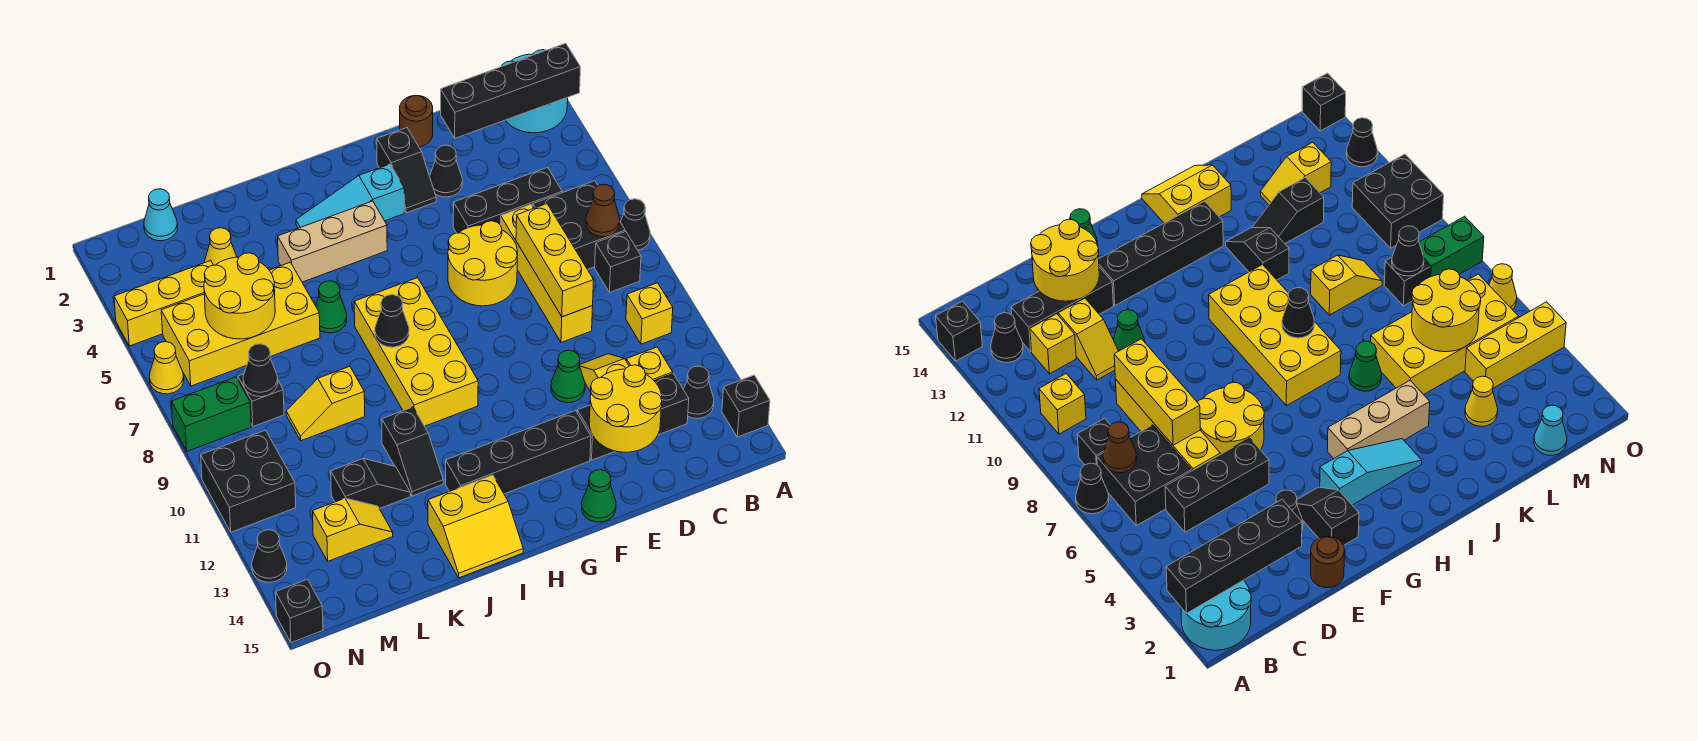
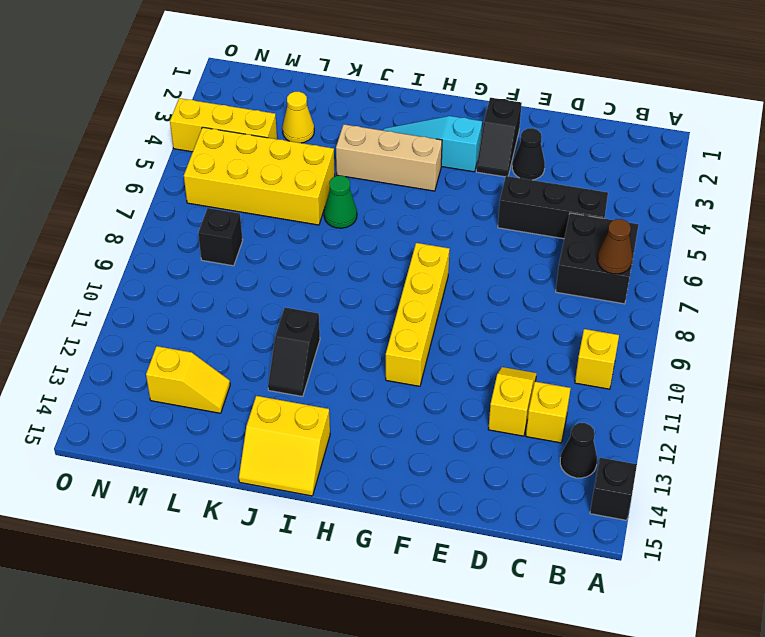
yellow brick G8:G11 level 1 -> yellow brick D6:D9 level 1
none -> cyan round brick A1:B2 level 1
none -> black cone A7 level 1
none -> black brick B8 level 1
none -> black brick C13:E13 level 1

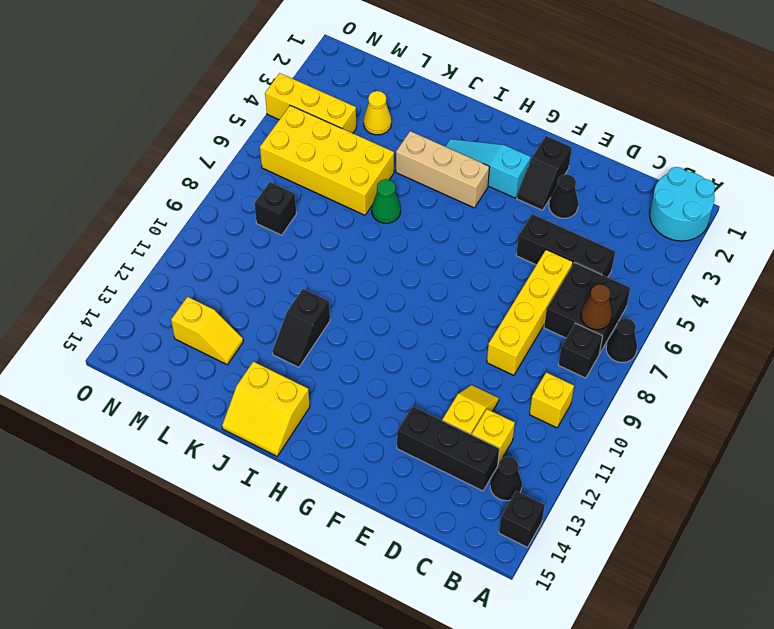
none -> brown round brick E1 level 1
none -> yellow round brick E6:F7 level 1
none -> green cone E11 level 1
none -> black brick F13:I13 level 1

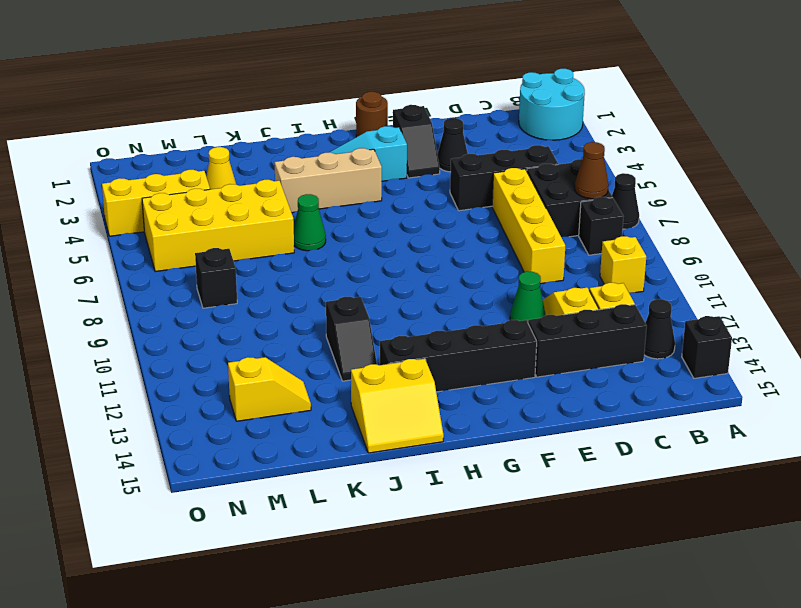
brown round brick G1 level 1 -> brown round brick E1 level 1
none -> yellow round brick E6:F7 level 1
none -> green cone F15 level 1
none -> yellow brick H7:I10 level 1
none -> yellow slope K9:L9 level 1 top K

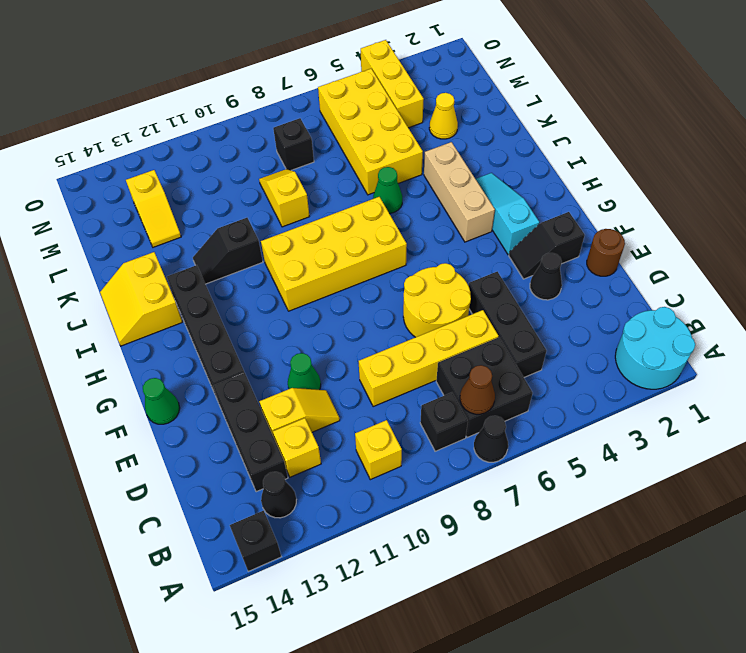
none -> black slope K12:L12 level 1 top L
none -> cyan cone M1 level 1
none -> green brick N8:O8 level 1
none -> black brick N10:O11 level 1

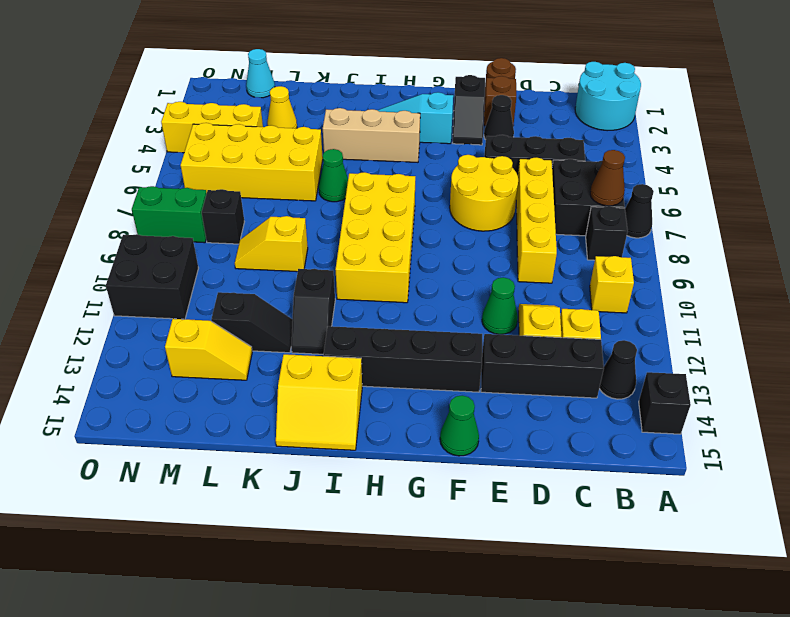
brown brick E2 level 1 -> none
none -> yellow cone O6 level 1
none -> black cone O13 level 1
none -> black brick O15 level 1
none -> black brick A2:D2 level 2

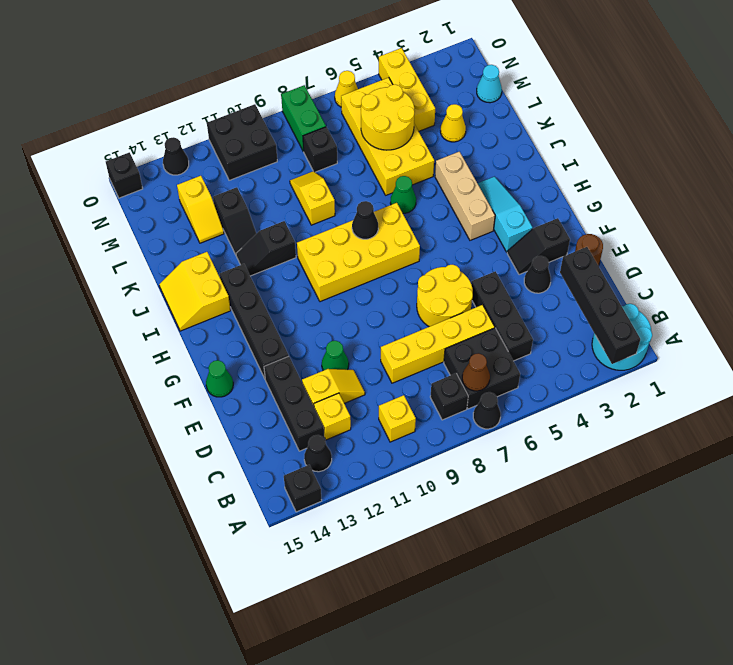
none -> yellow brick D7:D9 level 2
none -> yellow round brick D13:E14 level 2
none -> black cone M8 level 2

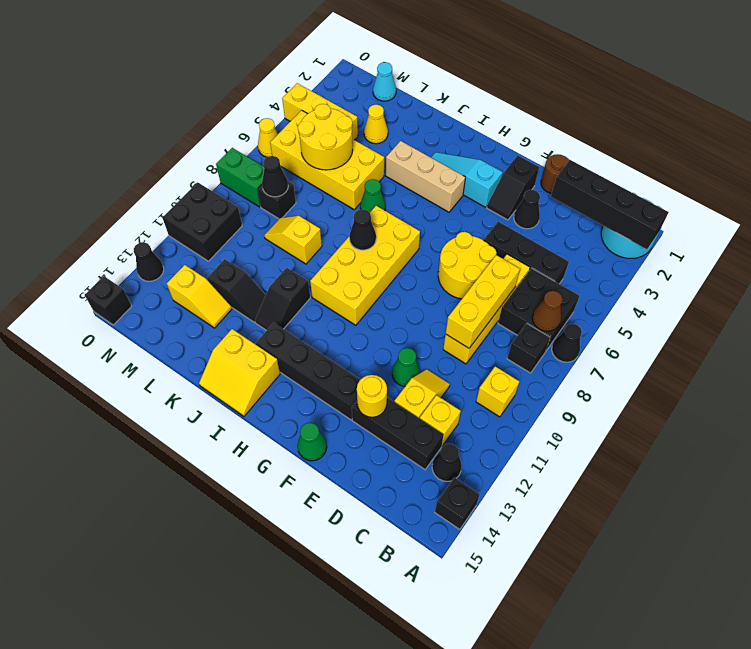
yellow round brick E13 level 2 -> yellow round brick D13:E14 level 2

